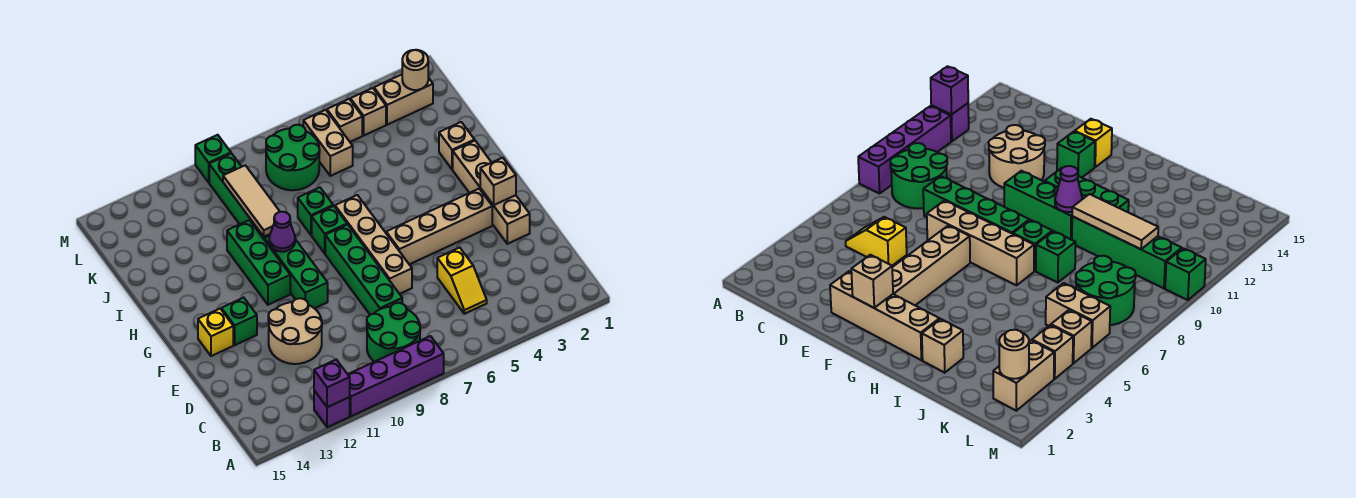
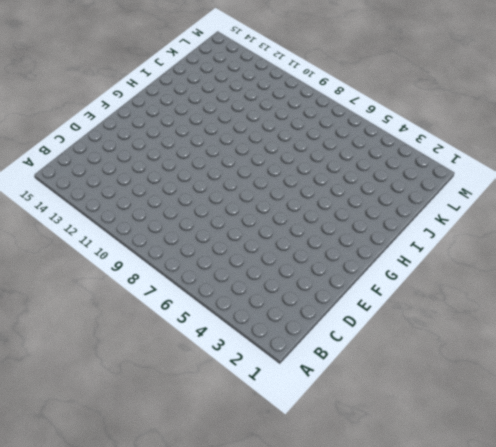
none -> purple brick A8:A11 level 1
none -> purple brick A12 level 1
none -> green round brick B8:C9 level 1

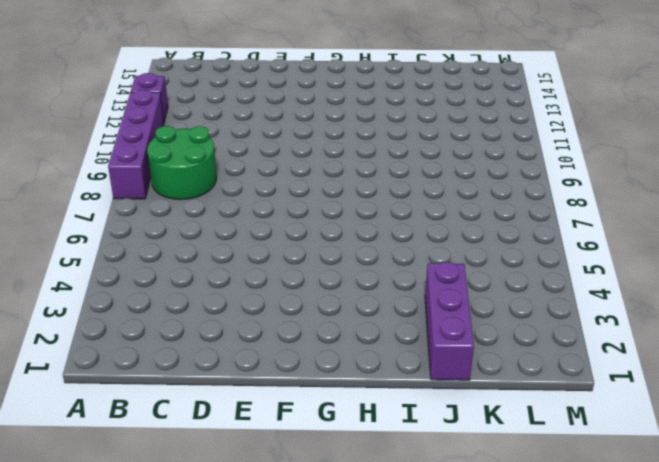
purple brick J1:J3 level 1 -> none
none -> yellow slope C5:D5 level 1 top D
none -> green brick D8:G8 level 1
none -> tan round brick D11:E12 level 1

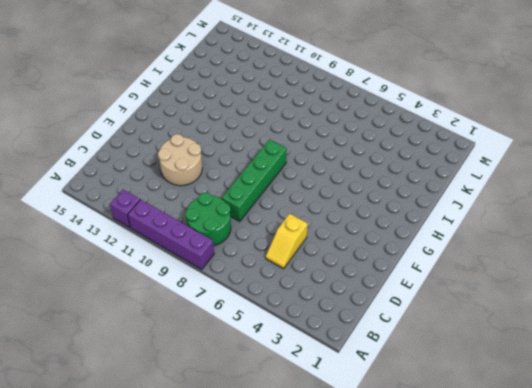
none -> tan brick E2:H2 level 1
none -> tan brick E7:H7 level 1
none -> tan brick F3:F6 level 1

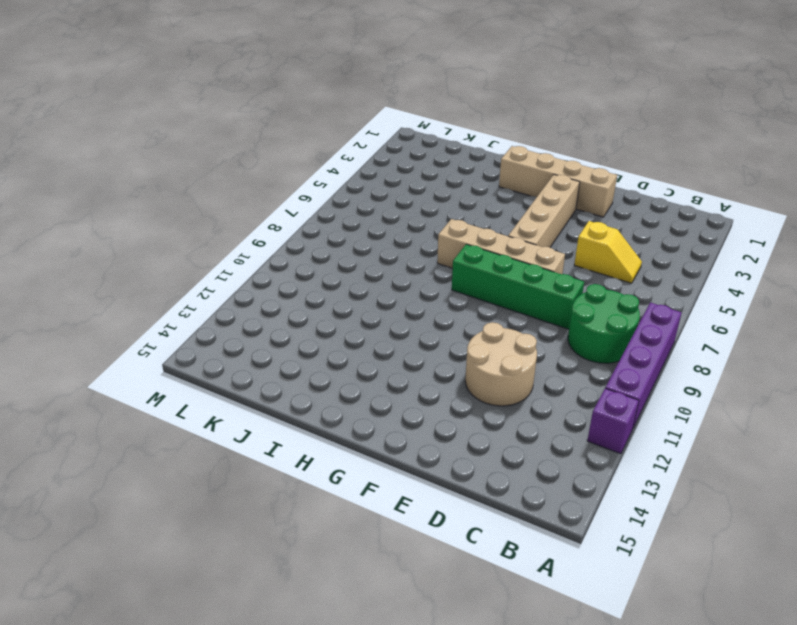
none -> green brick F10:H10 level 1
none -> green brick F13 level 1
none -> yellow brick F14 level 1

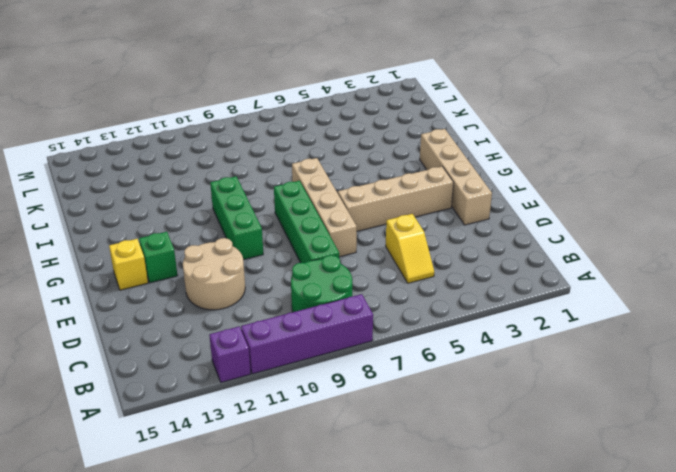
none -> green brick G11:I11 level 1
none -> green brick H8 level 1
none -> tan brick I2 level 1

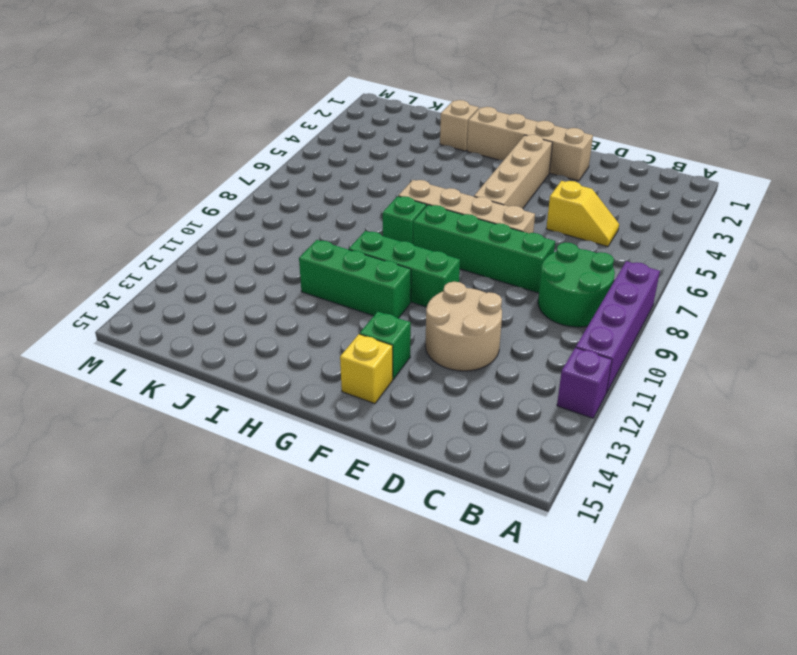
none -> green brick I8 level 1
none -> green brick I10:L10 level 1
none -> tan brick K6:L6 level 1

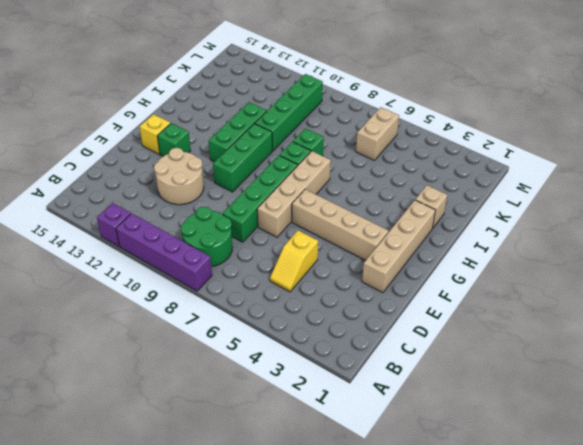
none -> green round brick K7:L8 level 1
none -> tan brick L2:L3 level 1
none -> tan brick L4 level 1

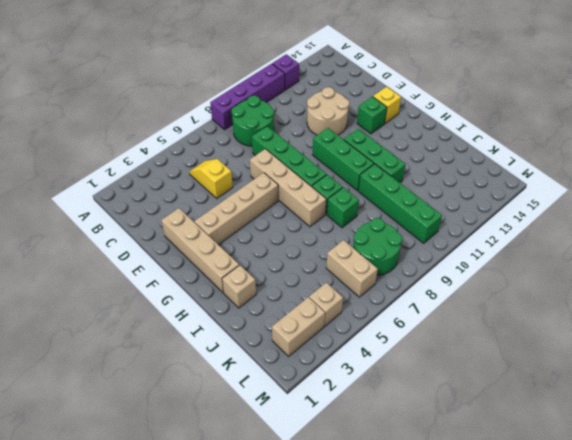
none -> tan brick L5 level 1
none -> green brick M10 level 1
none -> purple brick A12 level 2

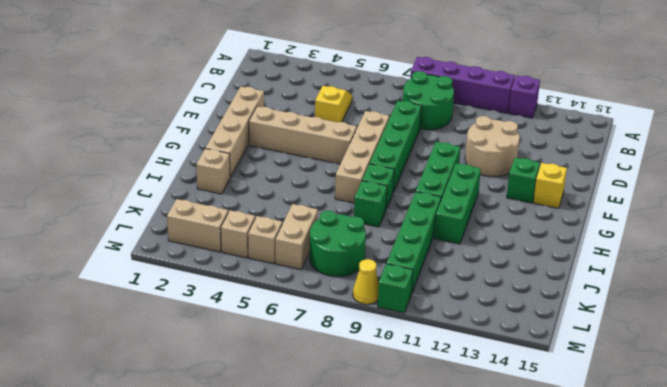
yellow cone M9 level 1 -> none
none -> purple brick A12 level 2
none -> tan brick F2 level 2
none -> purple cone H10 level 2

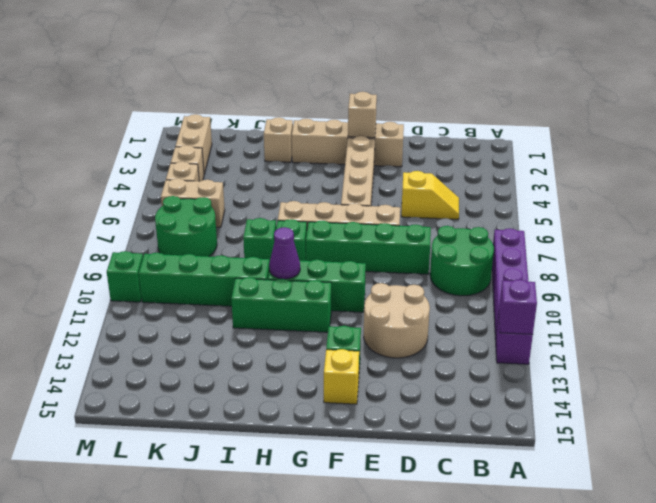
none -> tan tile I10:K10 level 2
none -> tan round brick L2 level 2

